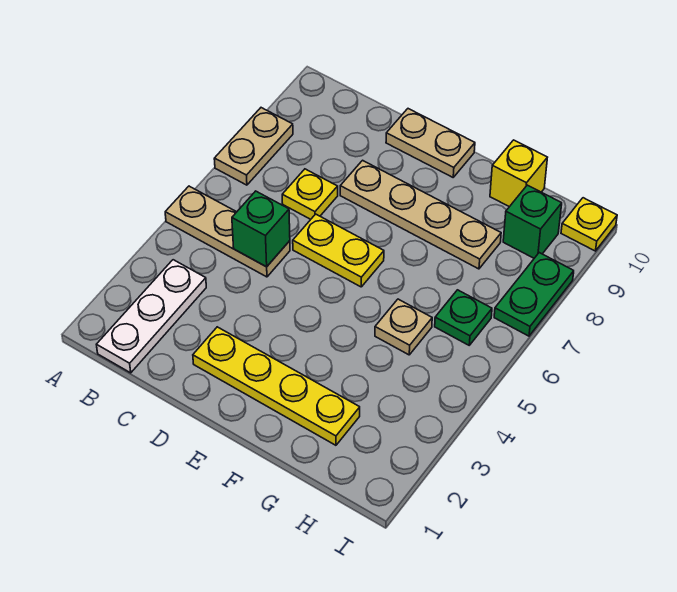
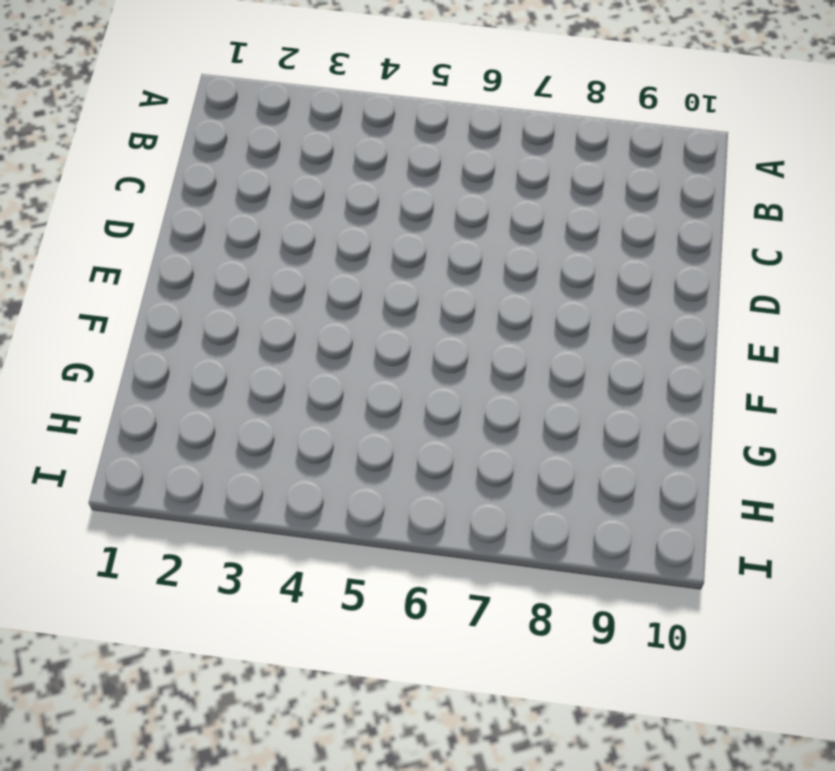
none -> tan plate A5:C5 level 1
none -> tan plate A7:A8 level 1
none -> white plate B1:B3 level 1

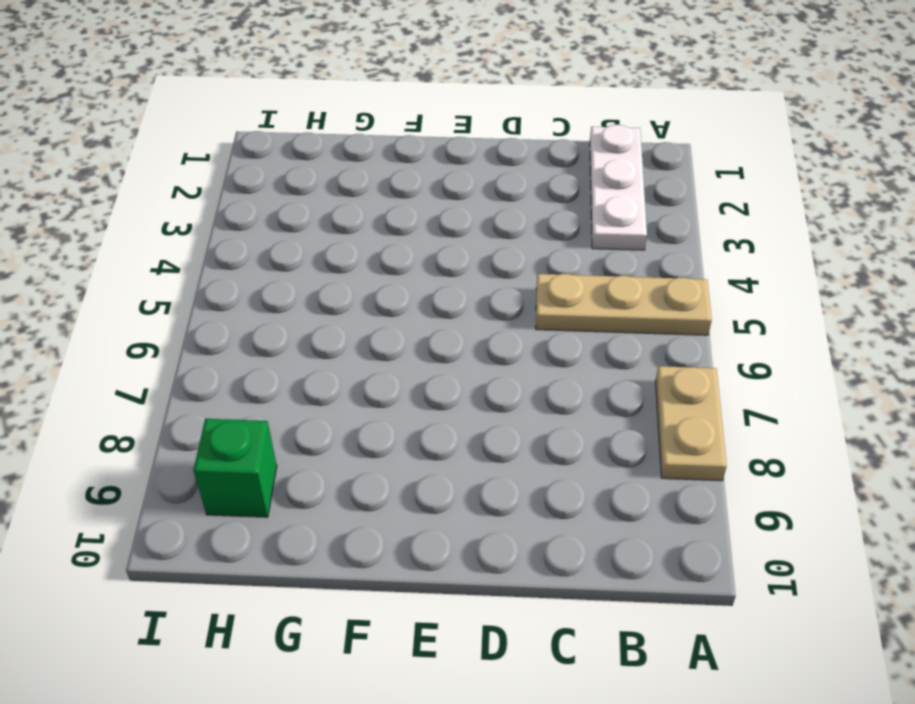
none -> yellow plate C7 level 1
none -> yellow plate D2:G2 level 1
none -> yellow plate D6:E6 level 1

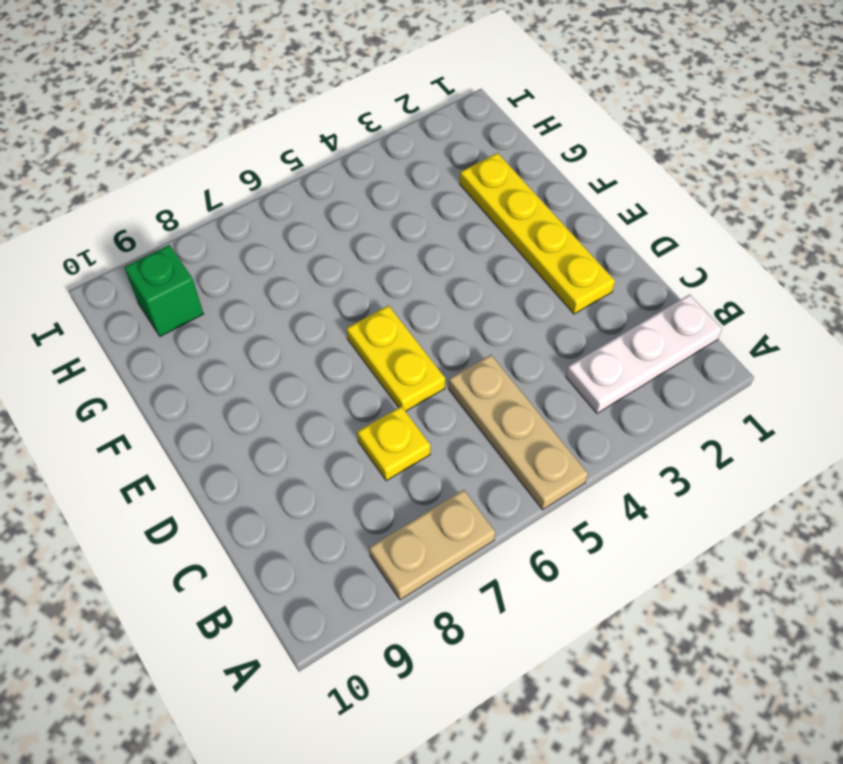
none -> tan plate D8:G8 level 1
none -> tan plate D10:E10 level 1
none -> tan plate G5 level 1

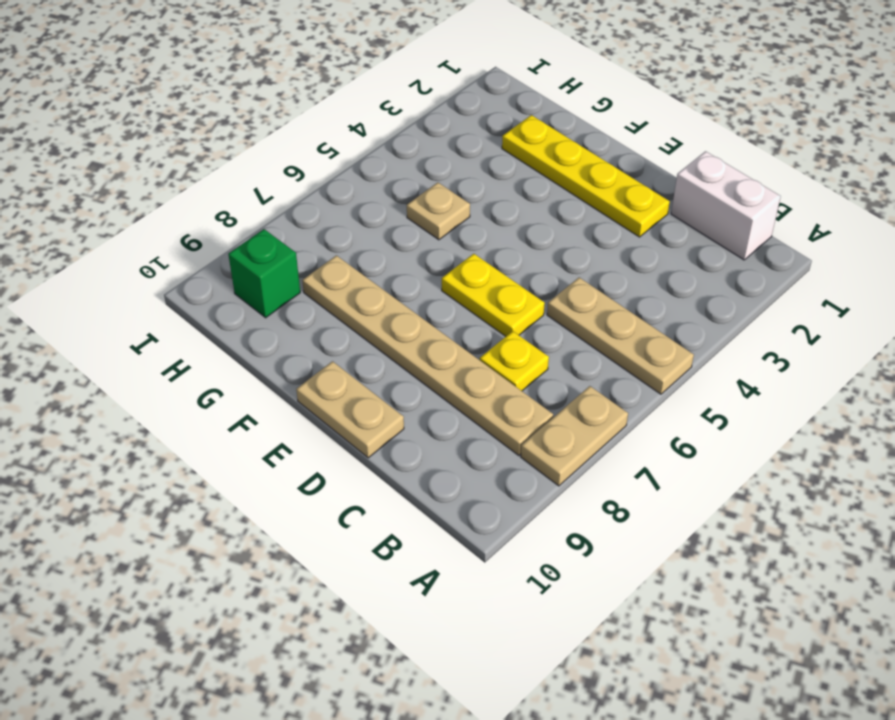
white brick B1:C1 level 1 -> white plate B1:B3 level 1
tan plate B8:G8 level 1 -> tan plate D8:G8 level 1
none -> yellow brick G10 level 1
none -> green plate H6 level 1
none -> green plate I7:I8 level 1

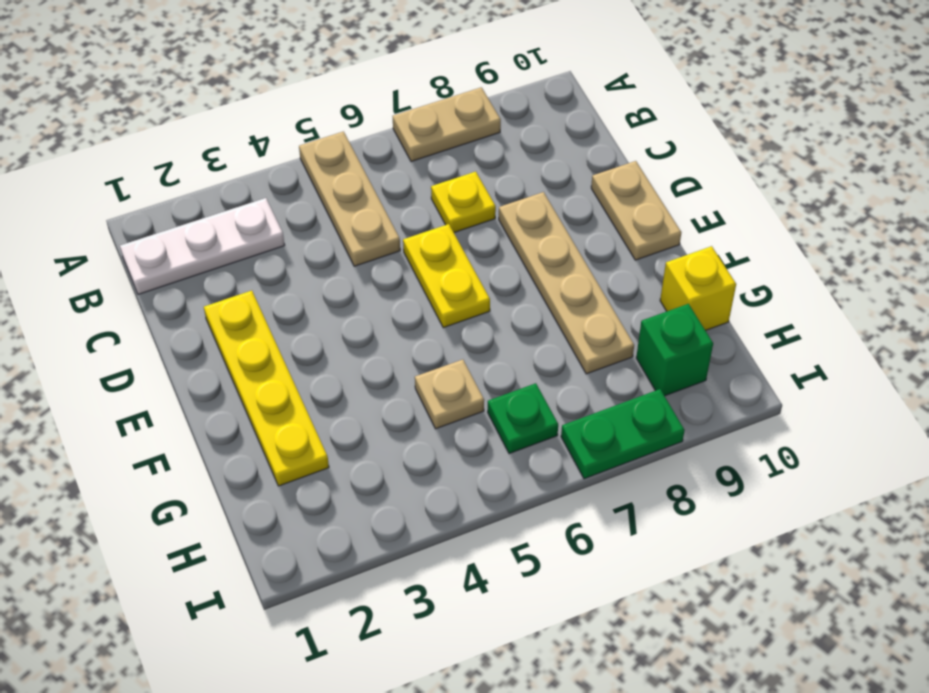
none -> yellow plate I10 level 1
none -> green brick C5 level 2

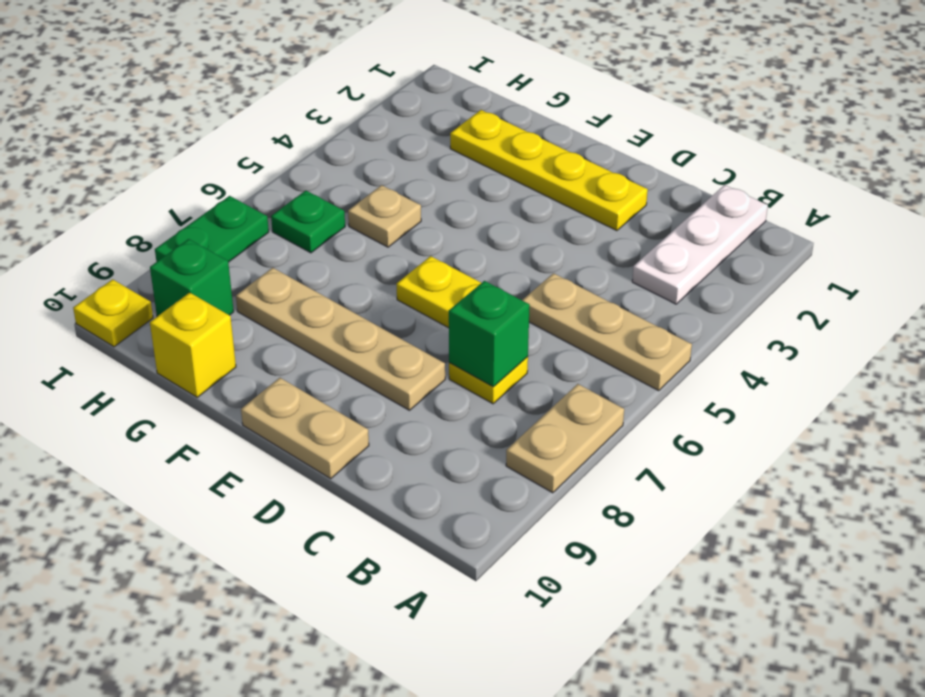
green brick C7 level 2 -> green brick C5 level 2

